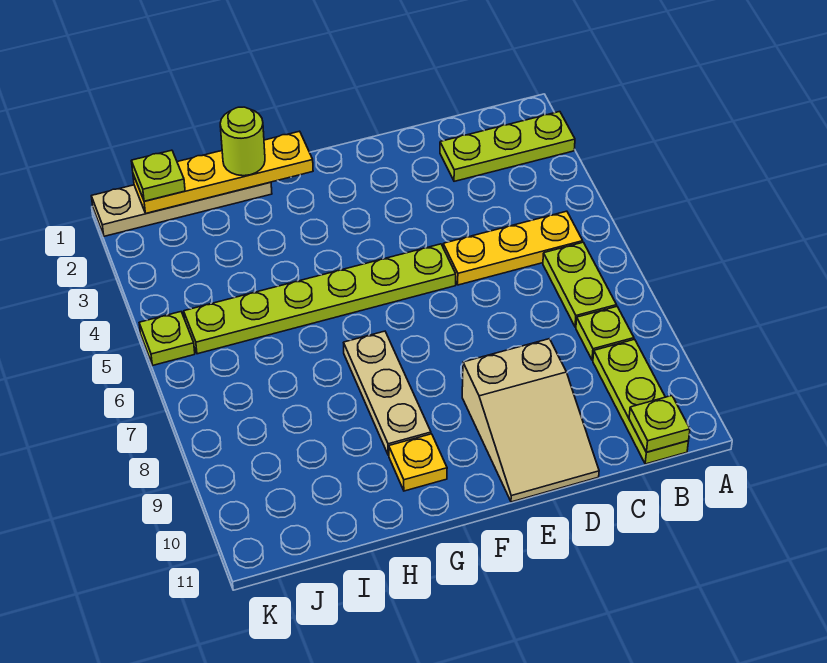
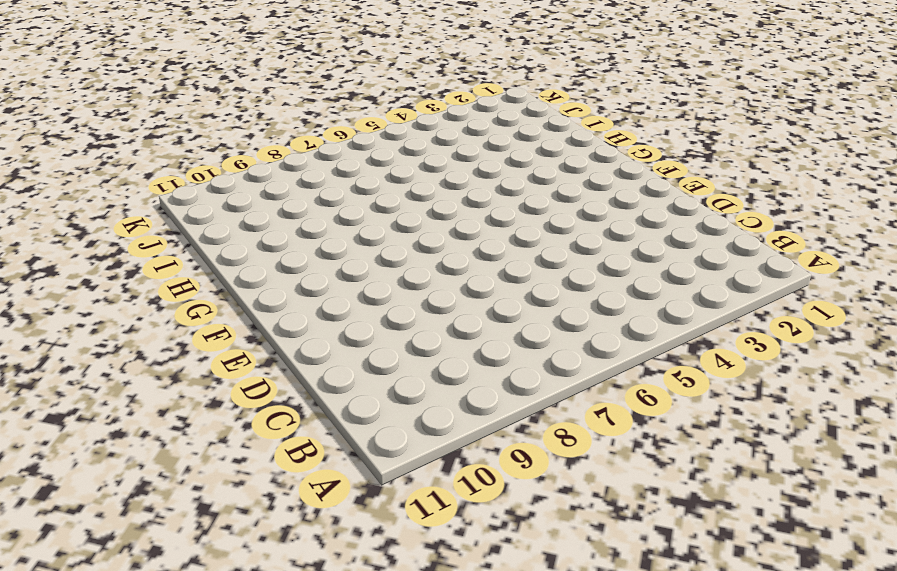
none -> lime plate A2:C2 level 1
none -> yellow plate B5:D5 level 1
none -> lime plate B6:B7 level 1

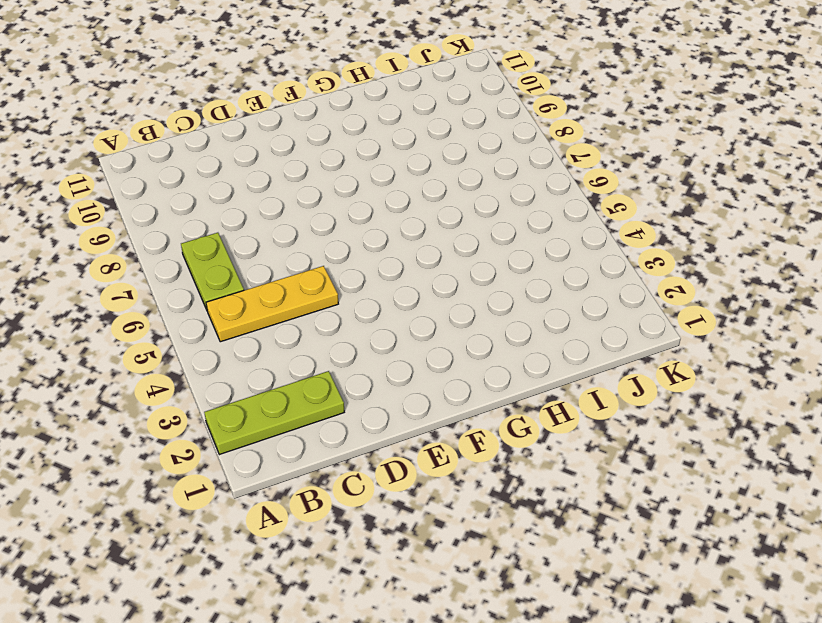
none -> lime plate B8 level 1
none -> lime plate B9:B11 level 1
none -> tan slope D9:E11 level 1 top 9

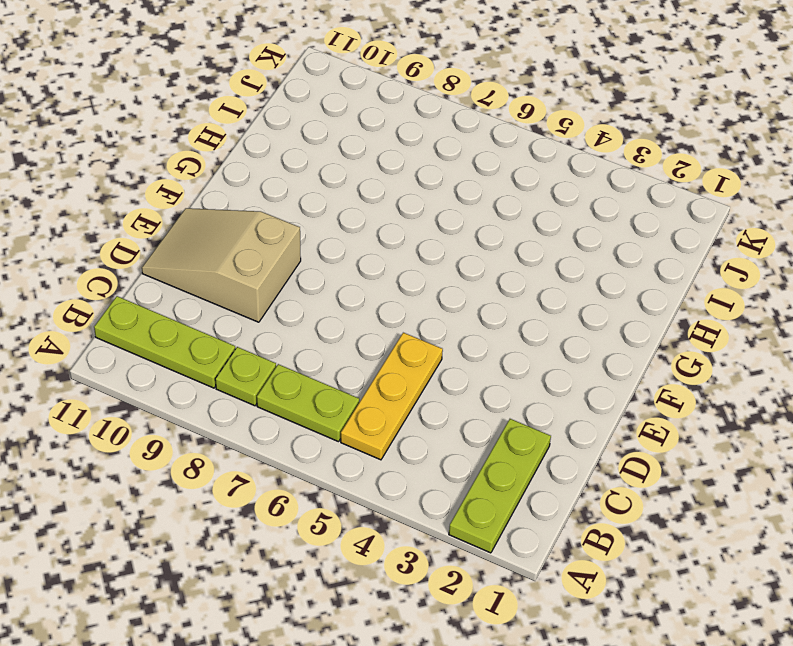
none -> lime plate E5:J5 level 1
none -> tan plate G7:G9 level 1
none -> yellow plate G10 level 1

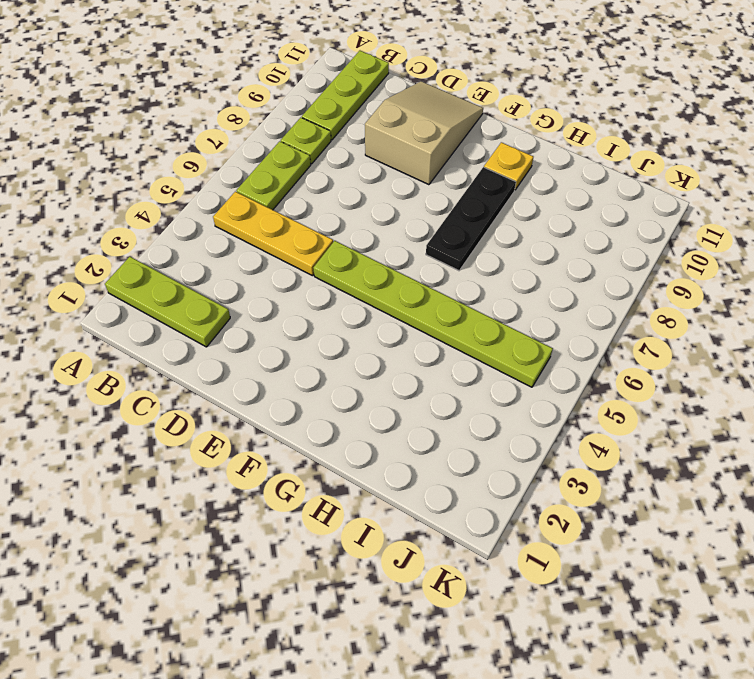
black plate G7:G9 level 1 -> tan plate G7:G9 level 1
none -> tan plate H1:K1 level 1
none -> lime plate K5 level 1
none -> lime plate B11 level 2

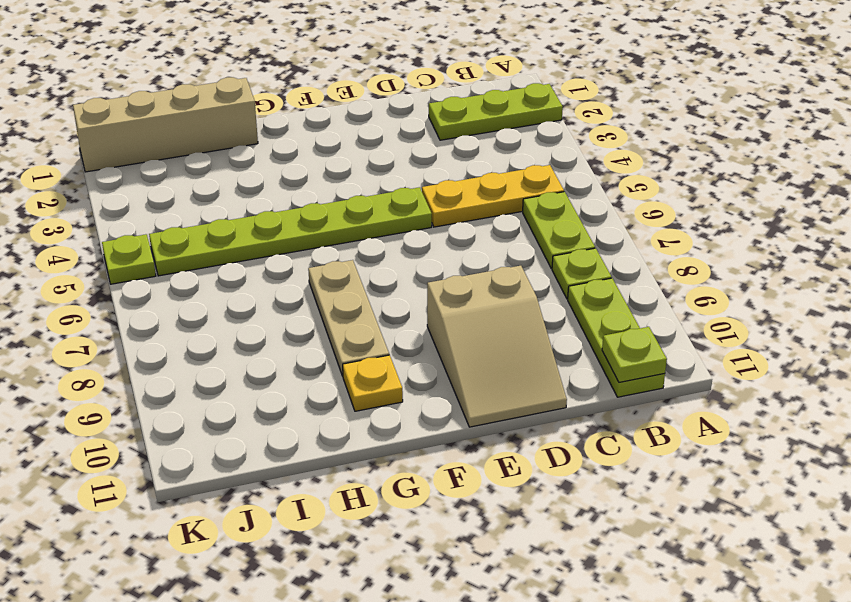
tan brick H1:K1 level 1 -> tan plate H1:K1 level 1
none -> yellow plate G1:J1 level 2
none -> lime round brick H1 level 3
none -> lime plate J1 level 3

